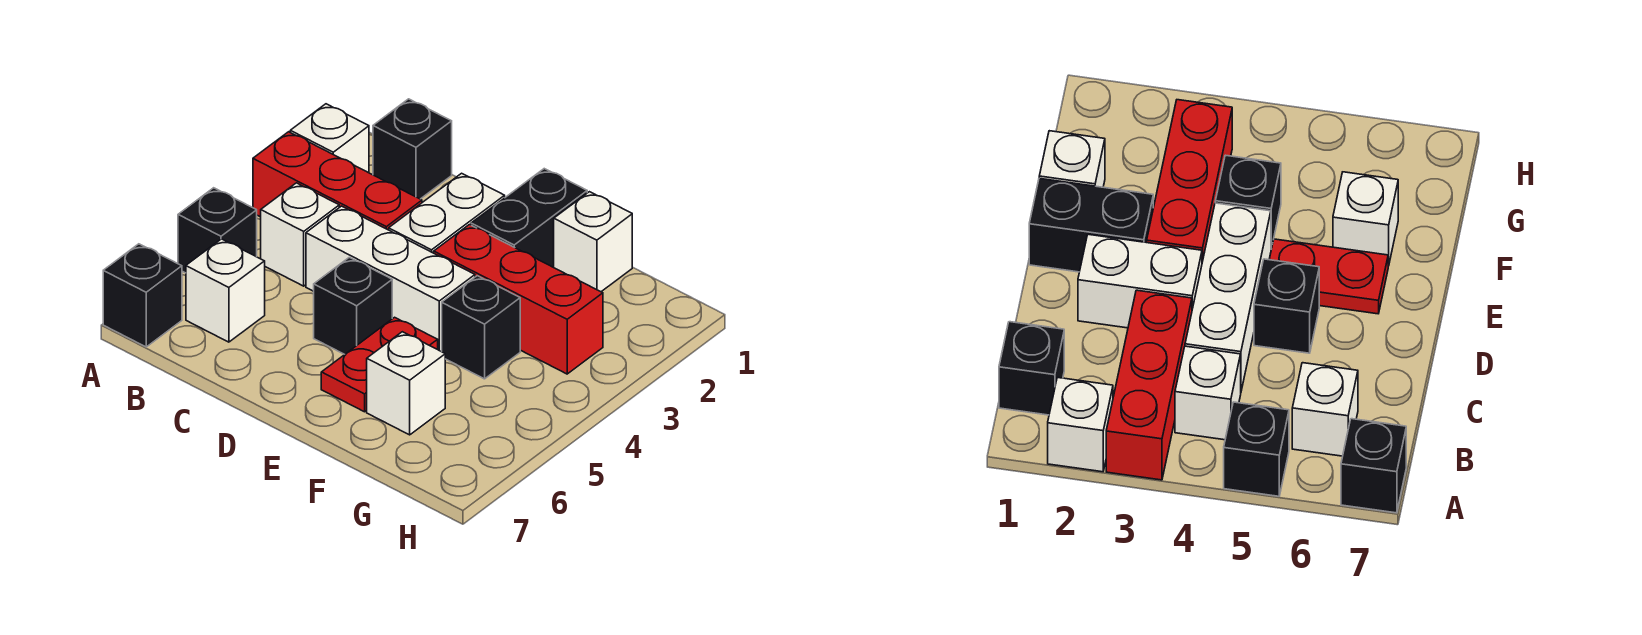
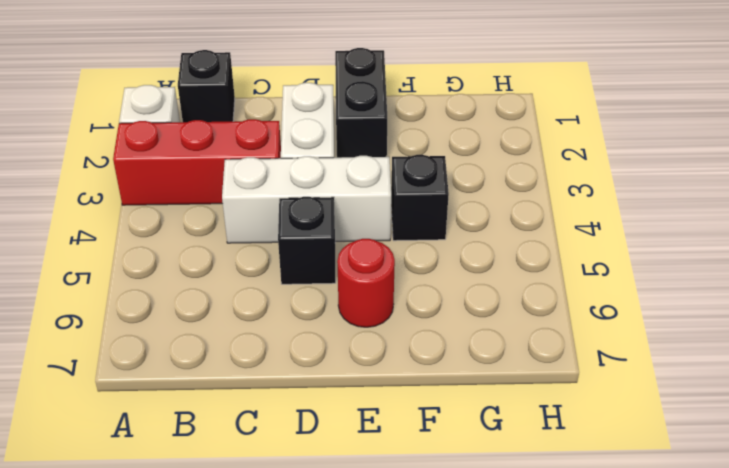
red round brick E6 level 1 -> red plate E5:E6 level 1
none -> black brick A5 level 1
none -> black brick A7 level 1
none -> white brick B4 level 1

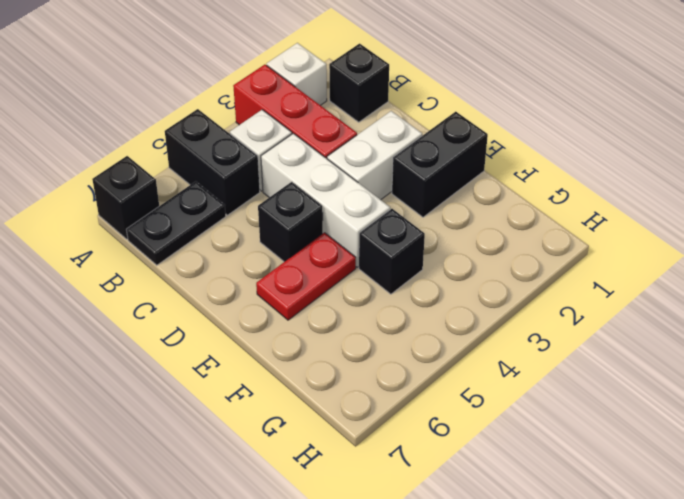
black brick A5:B5 level 1 -> black brick A5 level 1
black plate B6:B7 level 1 -> white brick B6 level 1
none -> red brick E3:G3 level 1
none -> white brick F1 level 1
none -> white brick F6 level 1

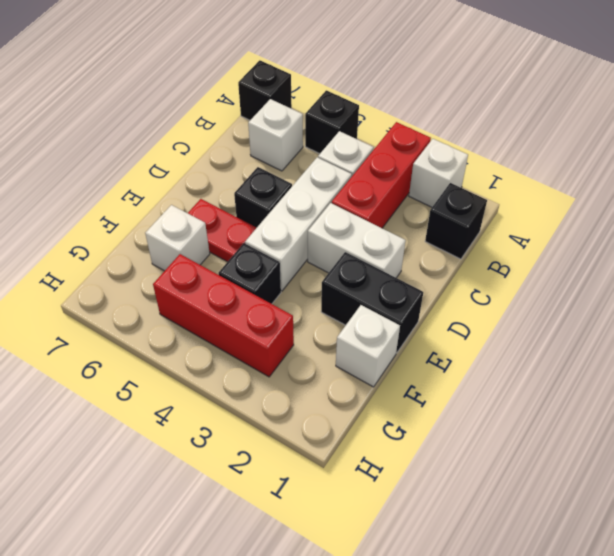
red brick G3:G5 level 1 -> red brick E3:G3 level 1

